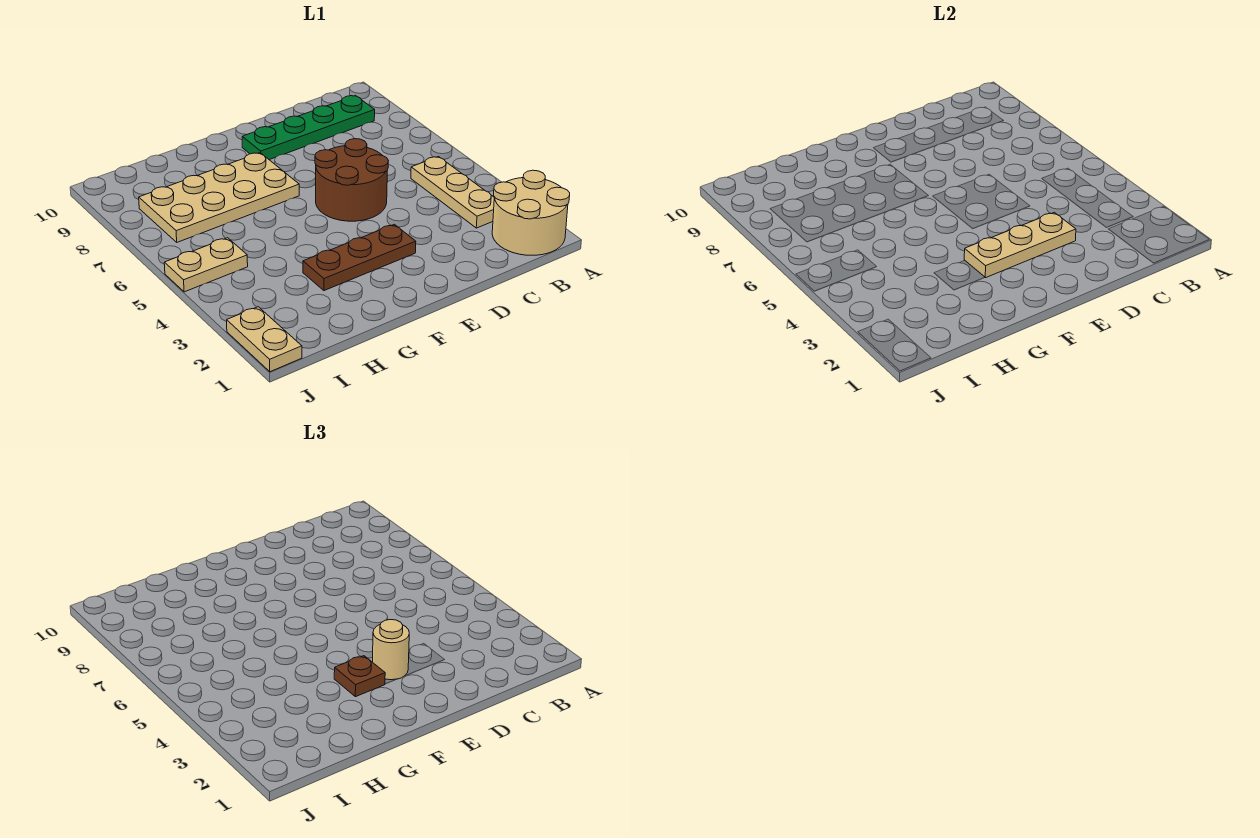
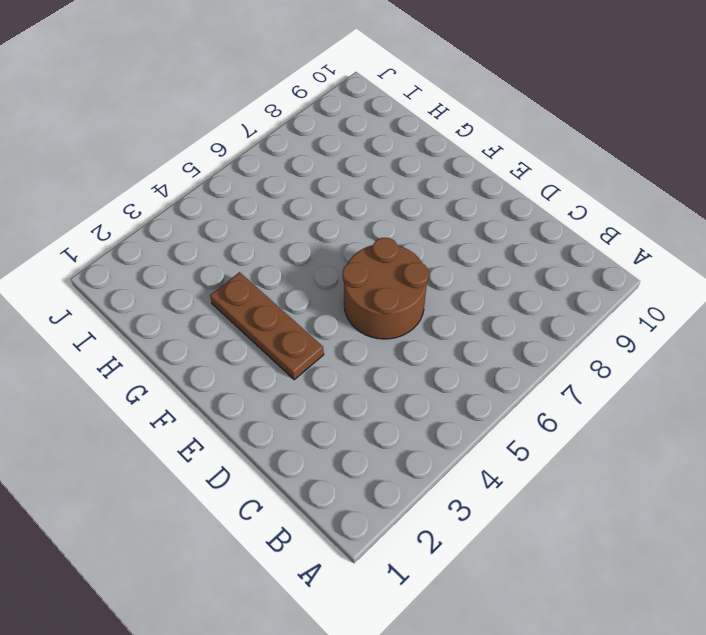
none -> tan round brick A1:B2 level 1
none -> tan plate B3:B5 level 1

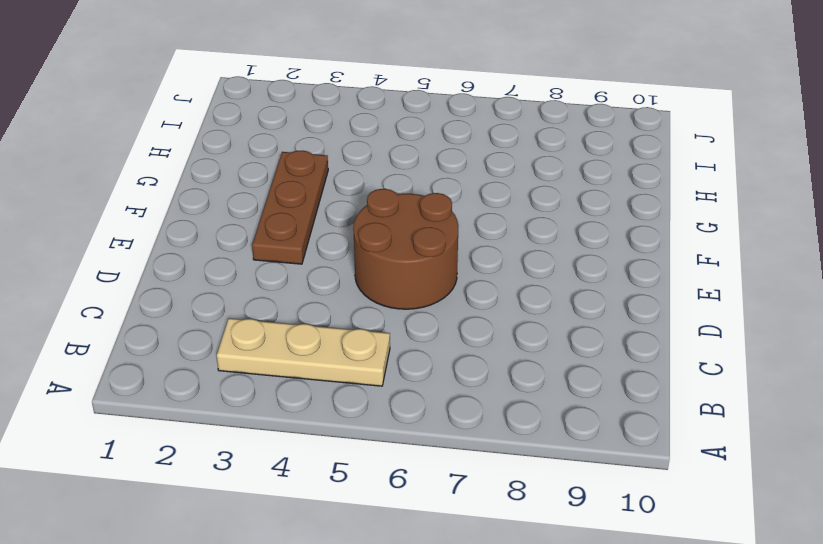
none -> tan round brick A1:B2 level 1
none -> green plate B9:E9 level 1

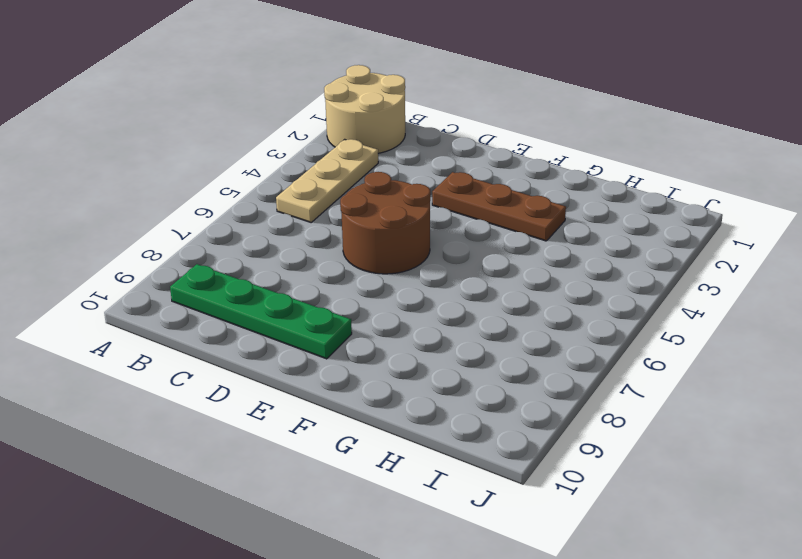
none -> tan plate F7:I8 level 1
none -> tan plate I5:J5 level 1

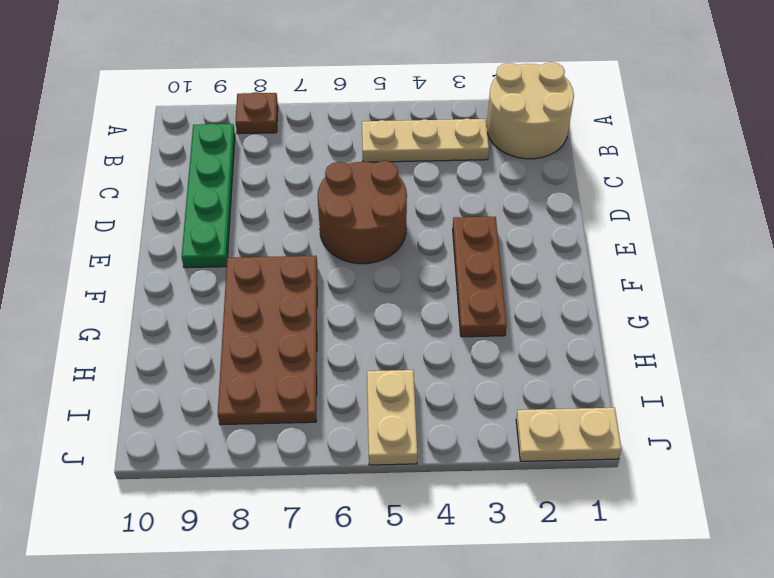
brown plate A8 level 1 -> brown plate F3 level 3
brown plate F7:I8 level 1 -> tan plate F7:I8 level 1
none -> tan plate D3:F3 level 2
none -> tan round brick E3 level 3

